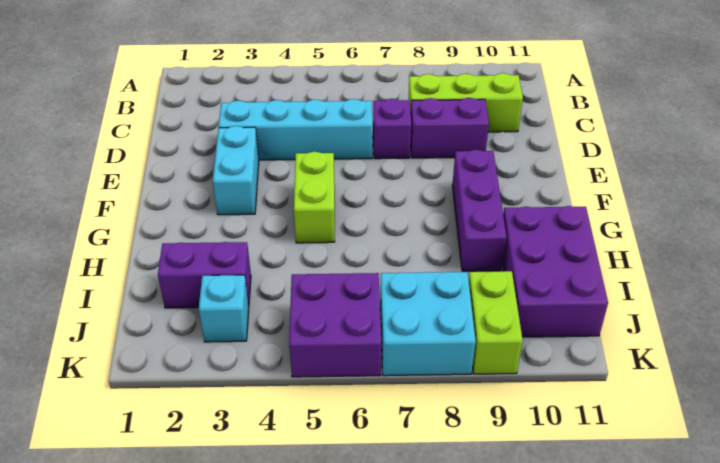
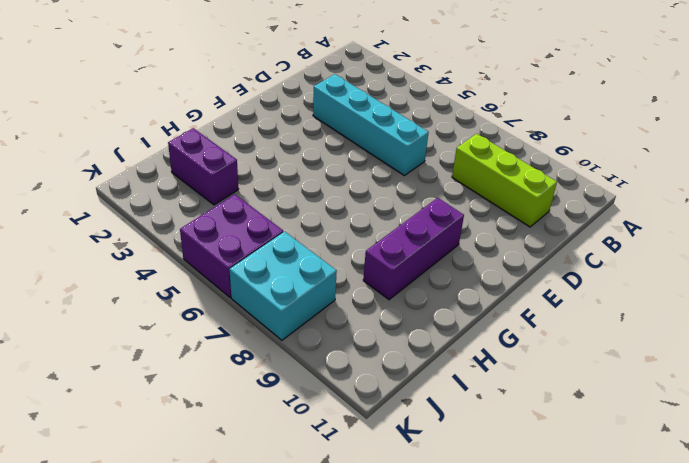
none -> purple brick D7 level 1
none -> purple brick D8:D9 level 1
none -> cyan brick E3:F3 level 1

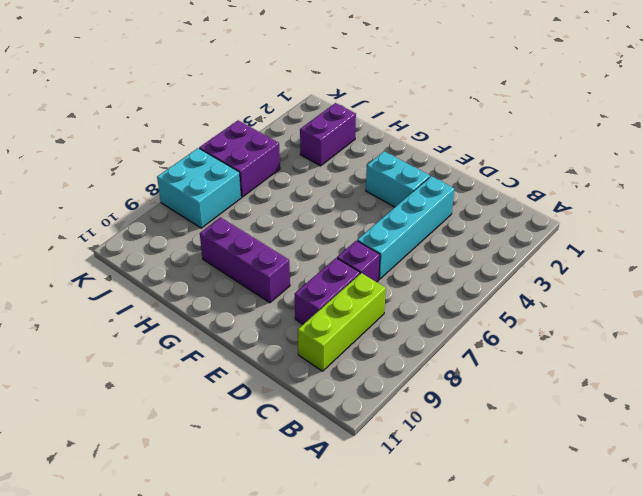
none -> lime brick F5:G5 level 1
none -> purple brick H10:J11 level 1
none -> cyan brick J3 level 1

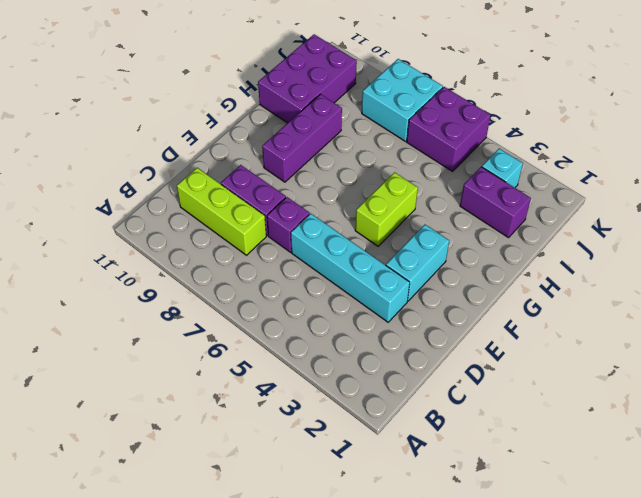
none -> lime brick J9:K9 level 1

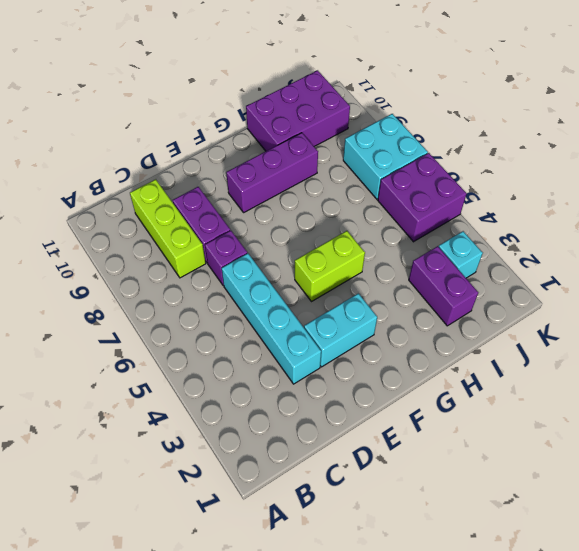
none -> lime brick J9:K9 level 1

